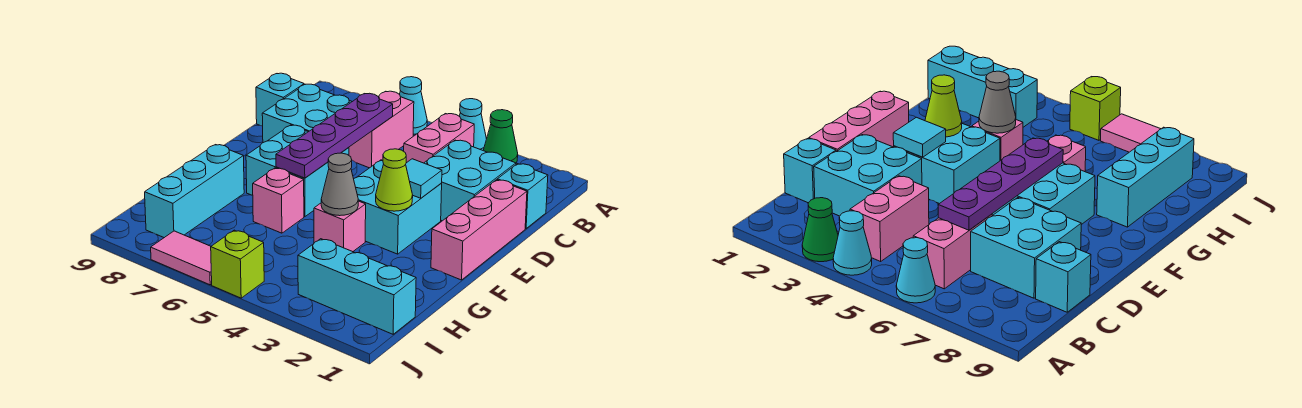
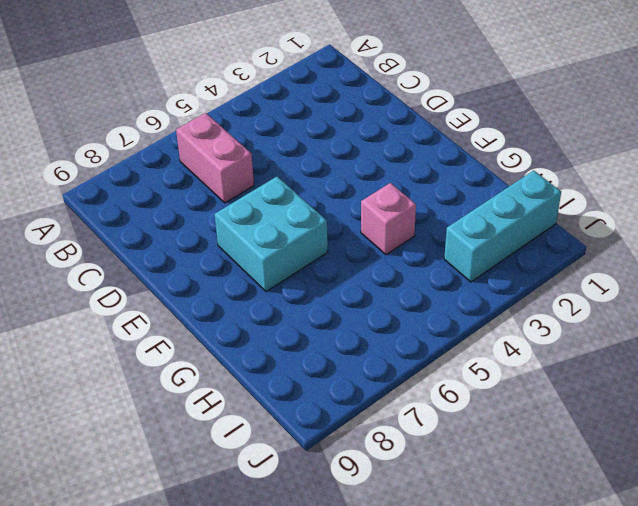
none -> green cone A3 level 1
none -> cyan cone A4 level 1
none -> cyan cone A6 level 1

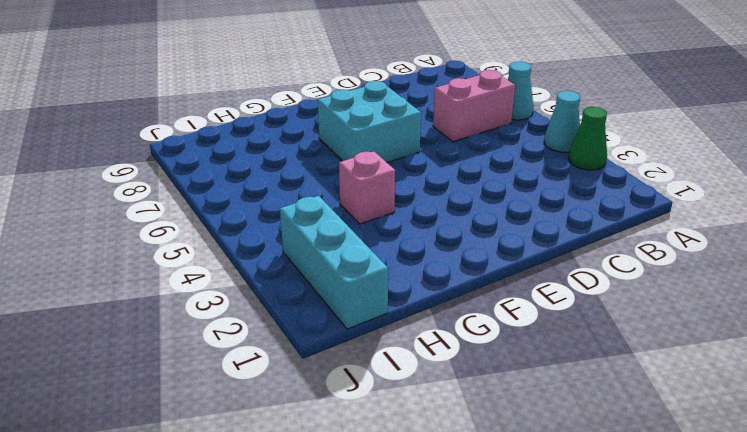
none -> pink brick B4:C4 level 1
none -> cyan brick C1 level 1
none -> cyan brick C2:D3 level 1

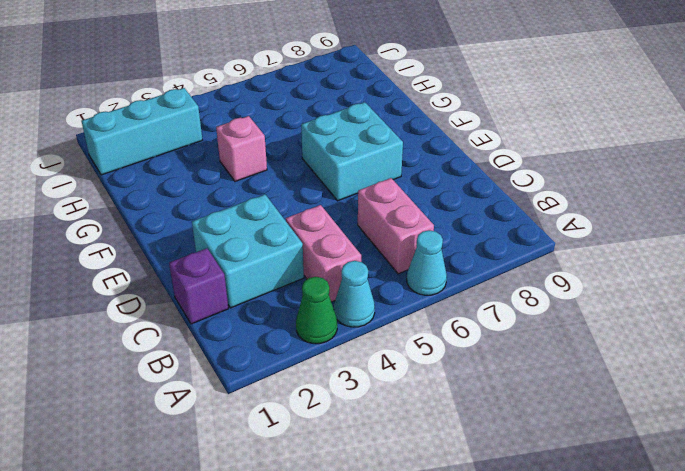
purple brick C1 level 1 -> cyan brick C1 level 1
none -> cyan brick C7:D8 level 1
none -> cyan brick C9 level 1
none -> pink brick D1:F1 level 1

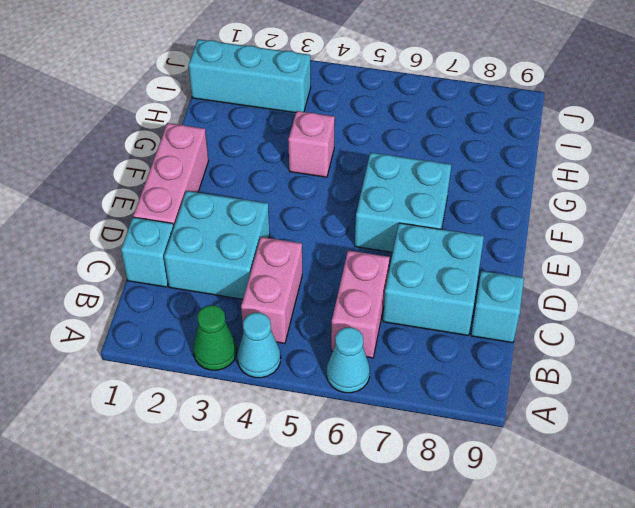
none -> cyan brick E3:F4 level 1
none -> pink brick G6 level 1
none -> cyan brick G8:I8 level 1

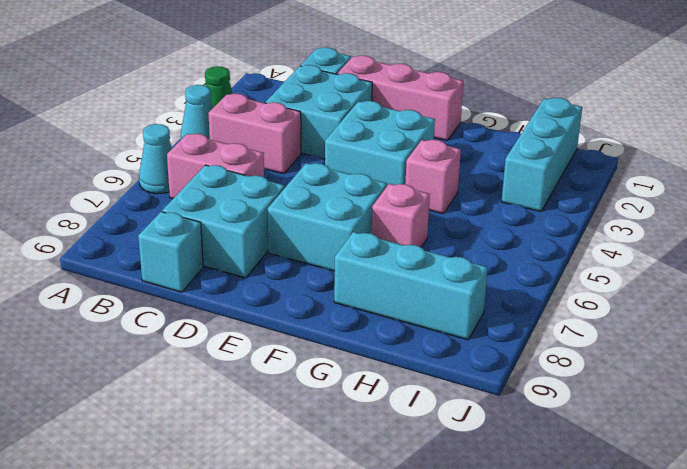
none -> lime brick J5 level 1
none -> pink tile J6:J7 level 1
none -> purple plate C6:F6 level 2

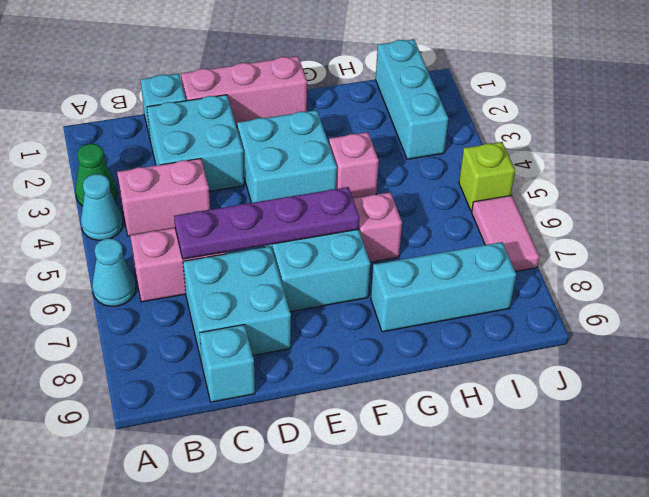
none -> cyan tile E3 level 2
none -> lime cone F3 level 2
none -> grey cone G4 level 2

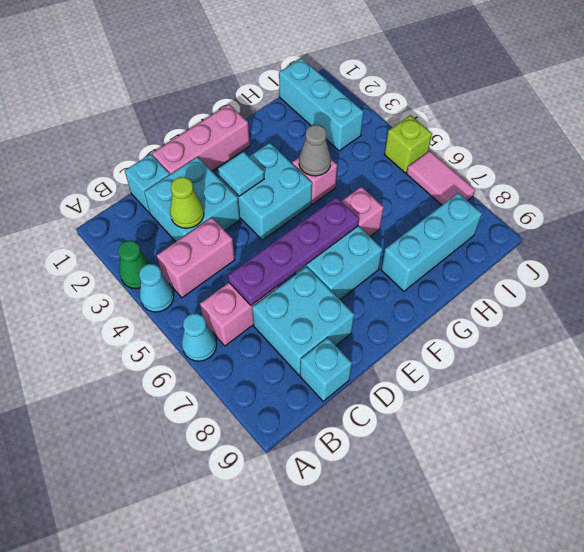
lime cone C3 level 2 -> lime cone F3 level 2

